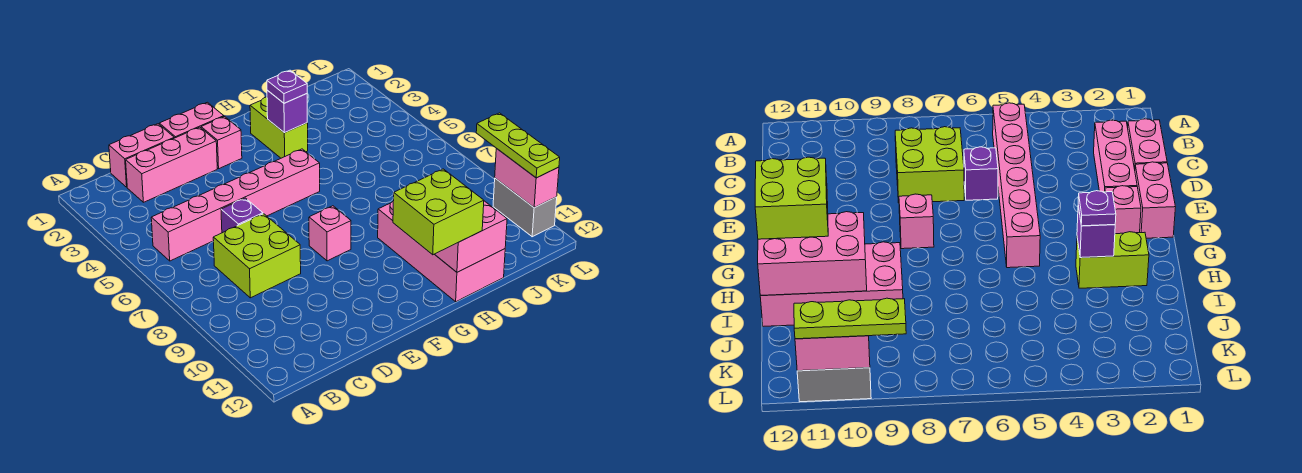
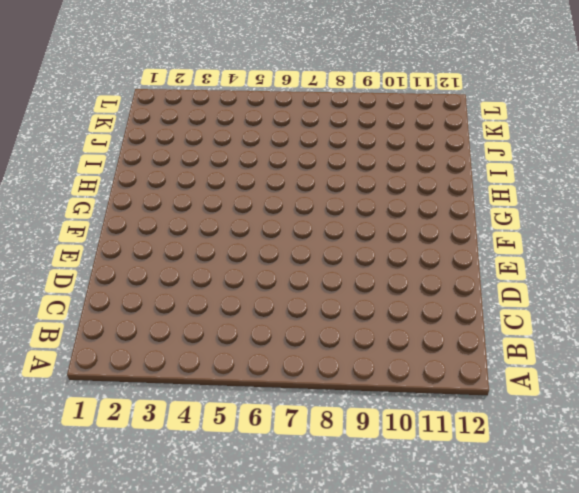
none -> pink brick B5:G5 level 1
none -> pink brick C1:D1 level 1
none -> pink brick C2:E2 level 1

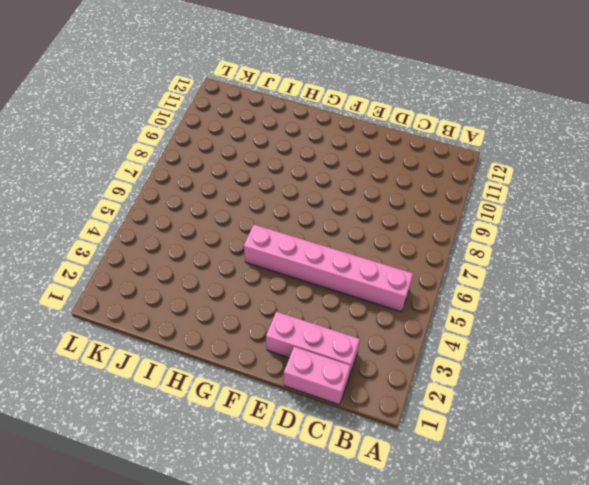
none -> lime brick C7:D8 level 1
none -> purple brick D6 level 1
none -> pink brick E1:F1 level 1

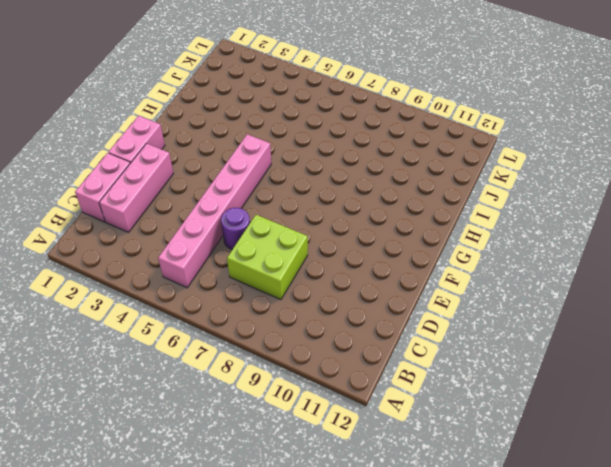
purple round brick D6 level 1 -> purple brick D6 level 1
none -> pink brick F2 level 1
none -> pink brick F8 level 1
none -> lime brick H2:H3 level 1

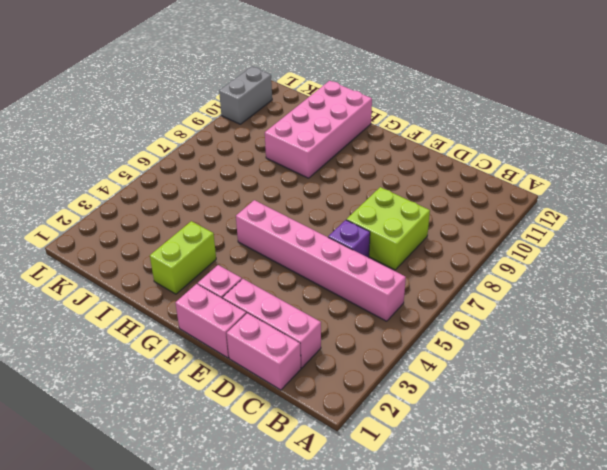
none -> pink brick F8 level 1
none -> purple brick H3 level 2
none -> pink brick H10:I12 level 2

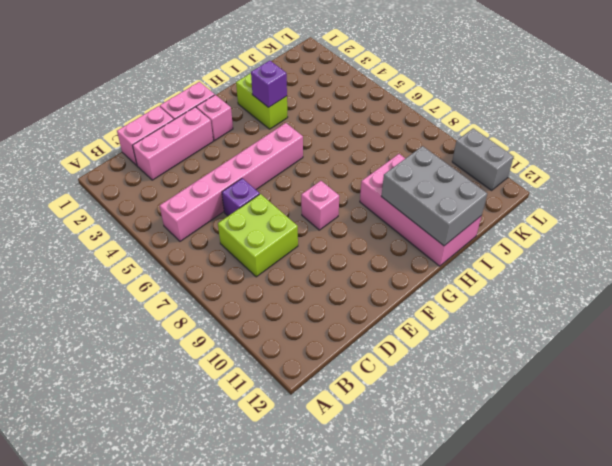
grey brick H10:I12 level 2 -> pink brick H10:I12 level 2
none -> pink brick L10:L11 level 2
none -> lime brick G11:H12 level 3
none -> purple plate H3 level 3

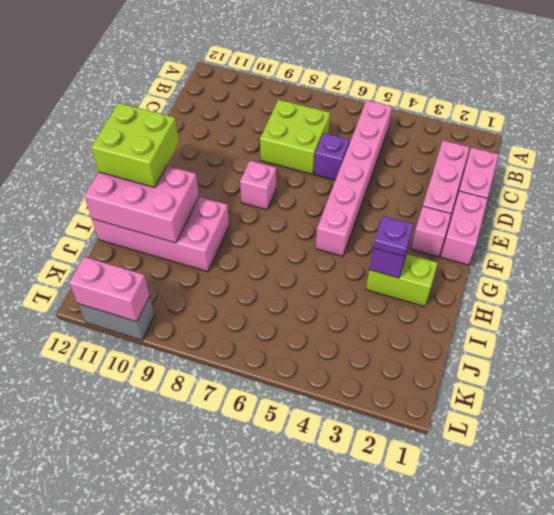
none -> lime plate L9:L11 level 3

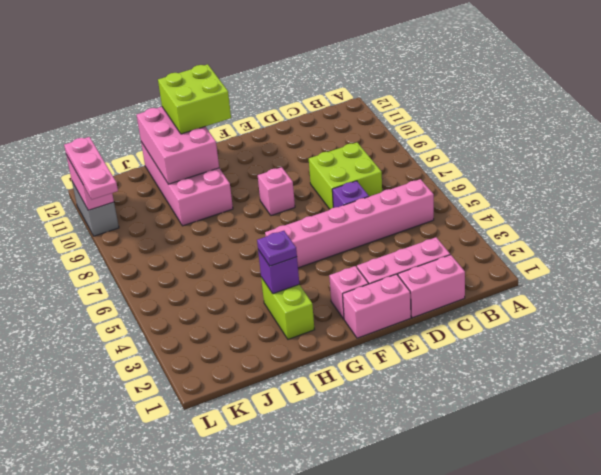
pink plate L9:L11 level 3 -> lime plate L9:L11 level 3

